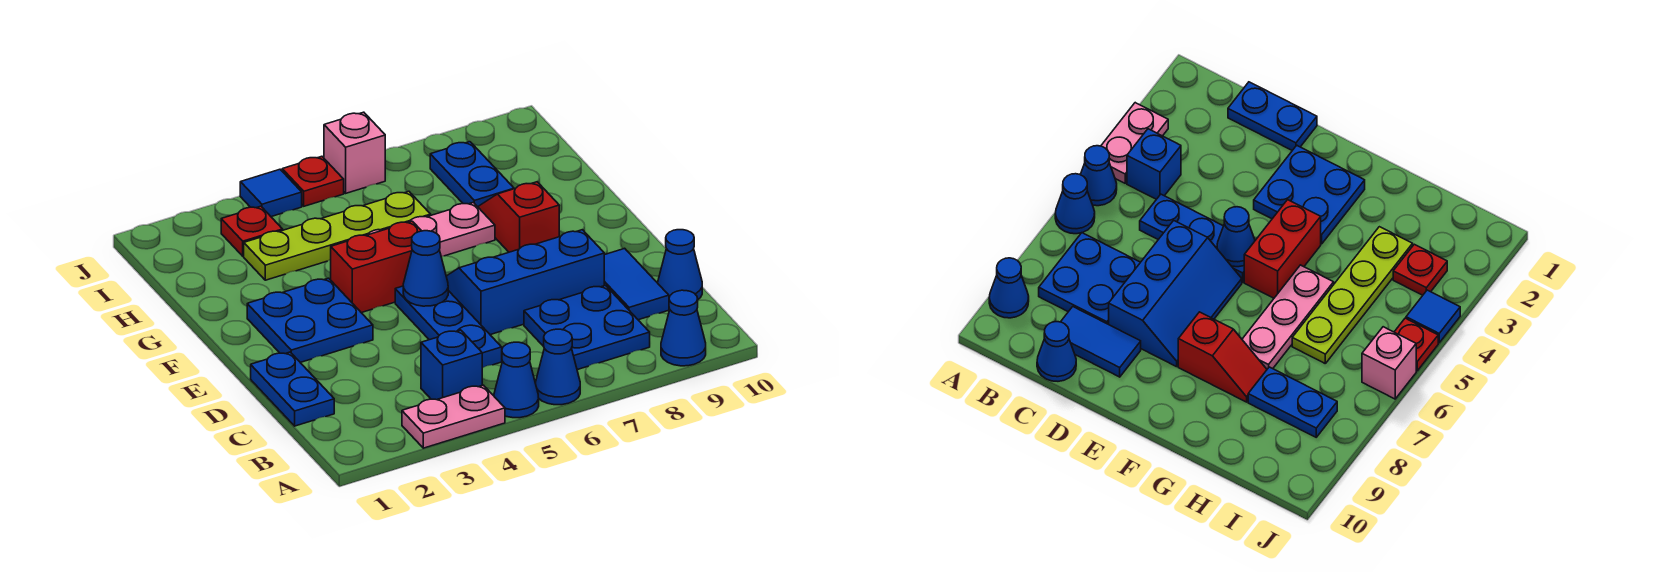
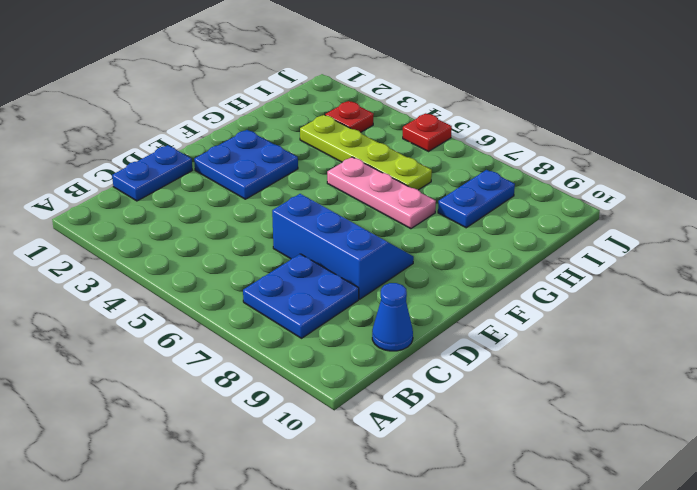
none -> pink plate A3:A4 level 1
none -> blue cone A5 level 1
none -> blue cone A6 level 1

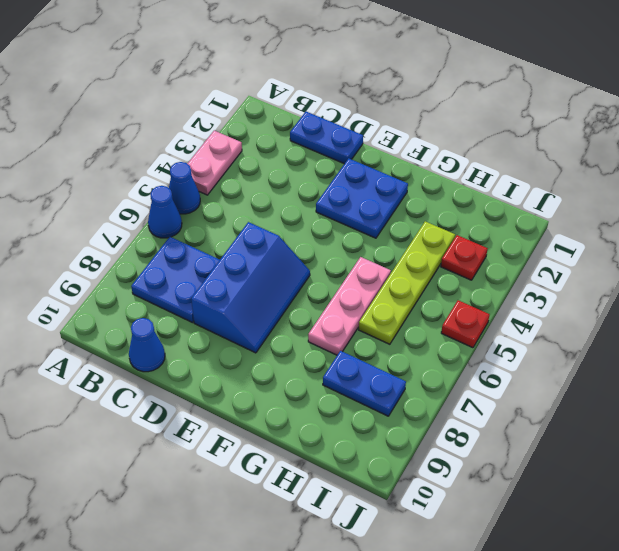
none -> blue cone A9 level 1
none -> blue brick B4 level 1
none -> blue plate C5:E5 level 1

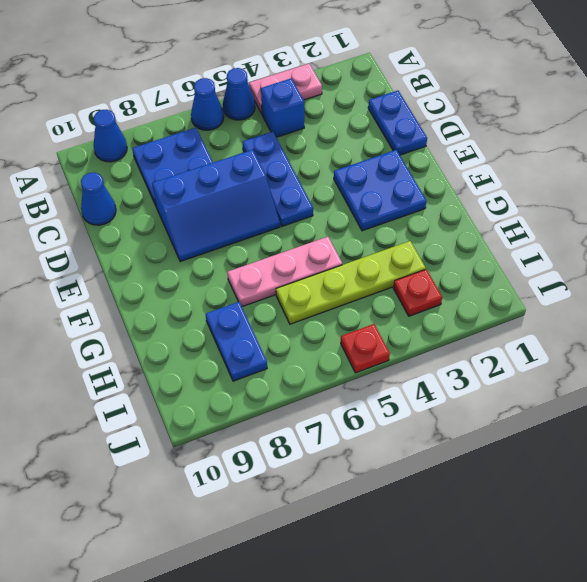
none -> blue tile C9:D9 level 1
none -> red brick F4:F5 level 1
none -> red slope F8:G8 level 1 top F

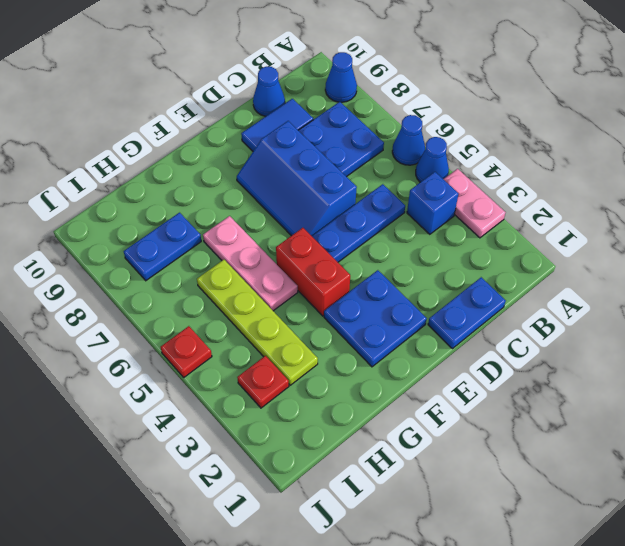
none -> red slope F8:G8 level 1 top F
none -> blue tile J4 level 1
none -> pink brick J6 level 1

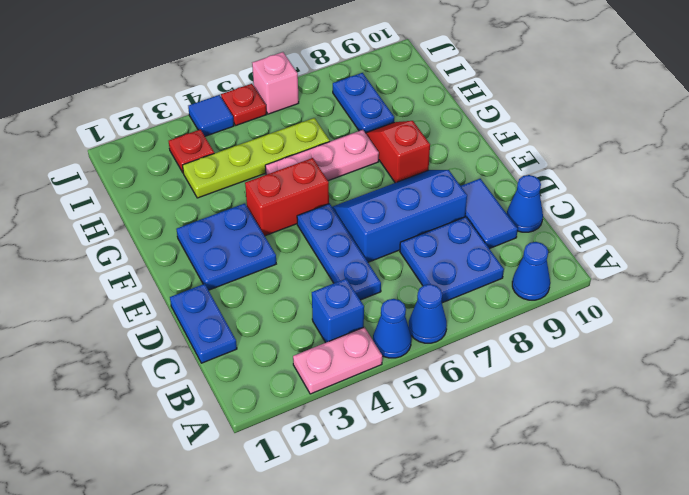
none -> blue cone E5 level 2

